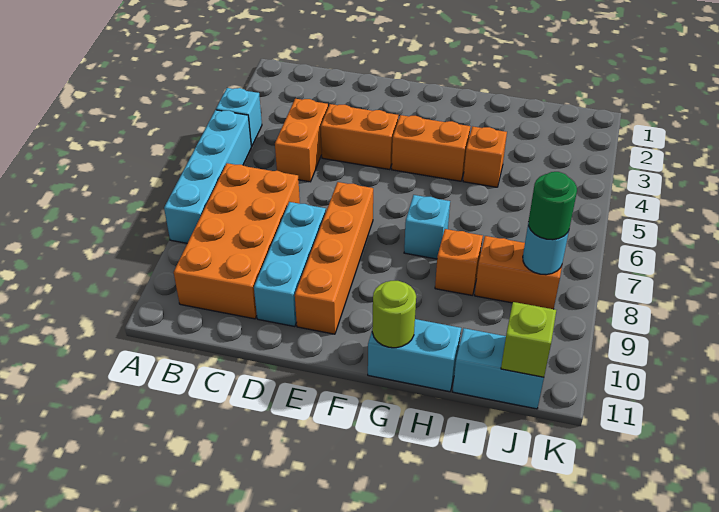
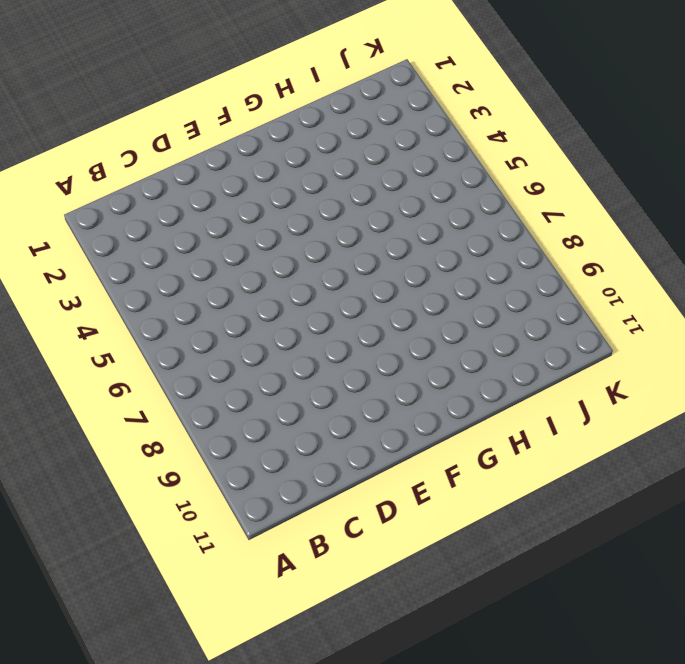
none -> cyan brick A4 level 1
none -> cyan brick A5:A8 level 1
none -> orange brick B7:C10 level 1

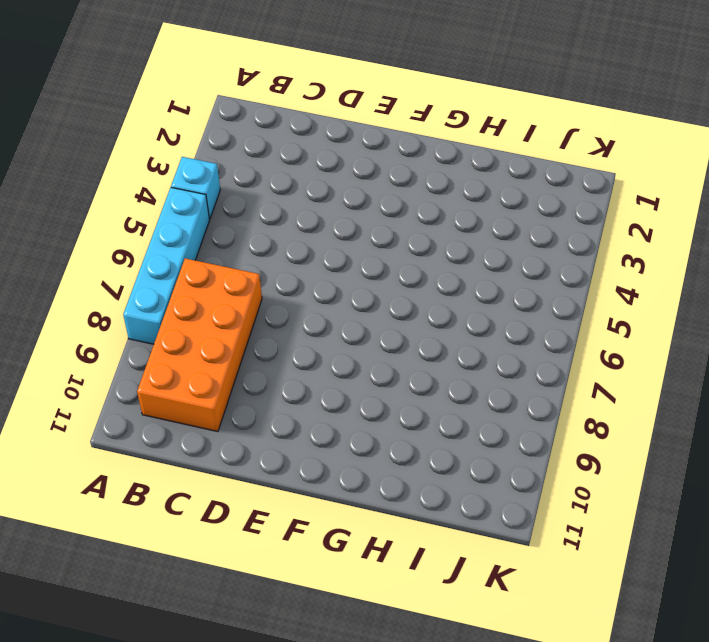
none -> orange brick C4:C5 level 1
none -> orange brick D4:E4 level 1
none -> cyan brick D8:D10 level 1

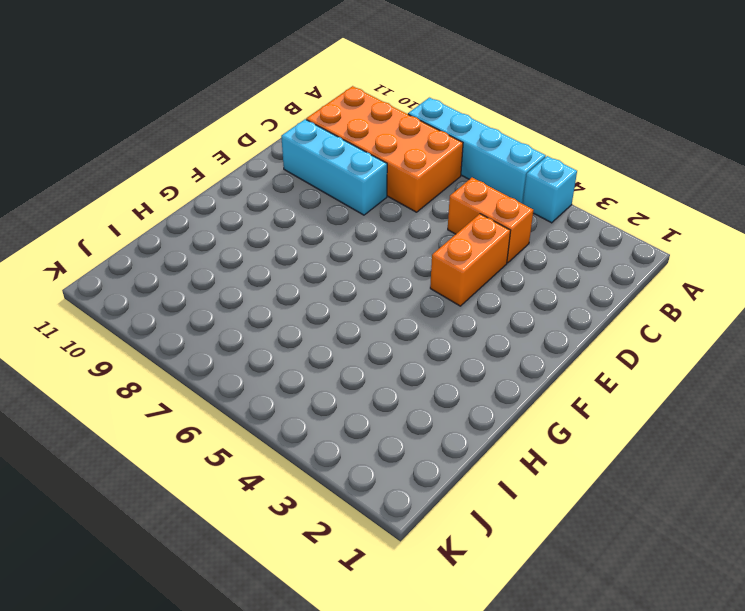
none -> orange brick E7:E10 level 1
none -> orange brick F4:G4 level 1
none -> cyan brick G7 level 1

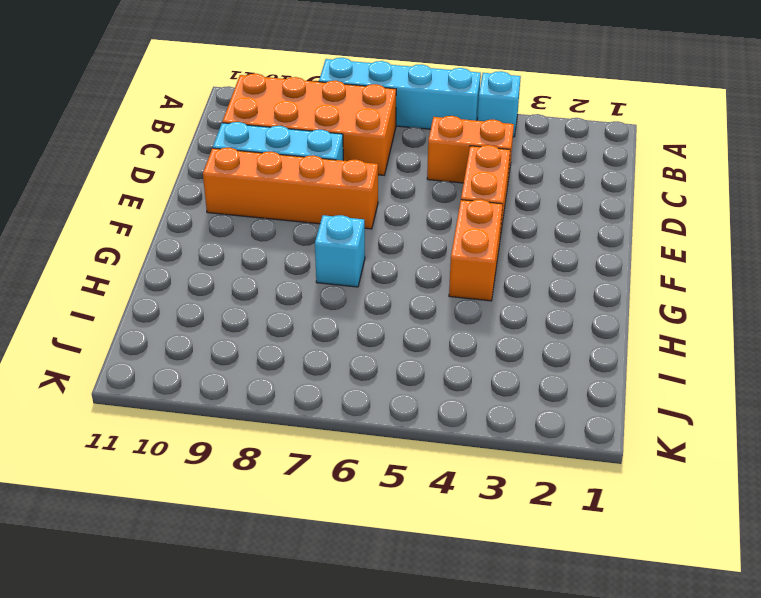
none -> cyan brick G11:H11 level 1
none -> orange brick H4 level 1
none -> orange brick H8 level 1

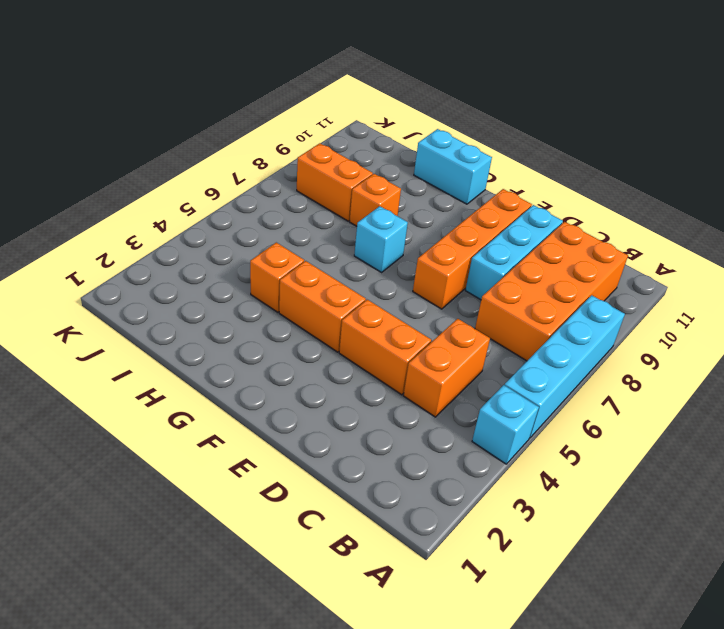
none -> cyan brick I11:J11 level 1
none -> lime round brick G11 level 2
none -> cyan round brick J8 level 2

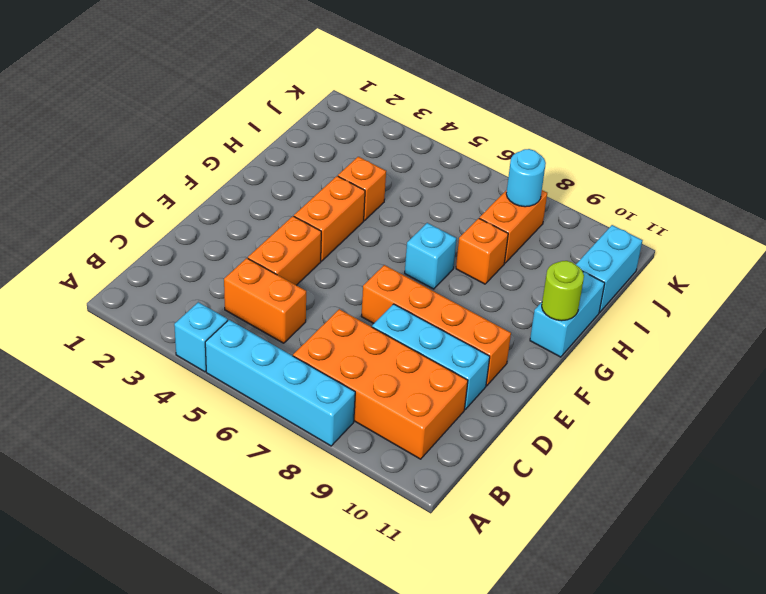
none -> lime brick J11 level 2
none -> green round brick J8 level 3

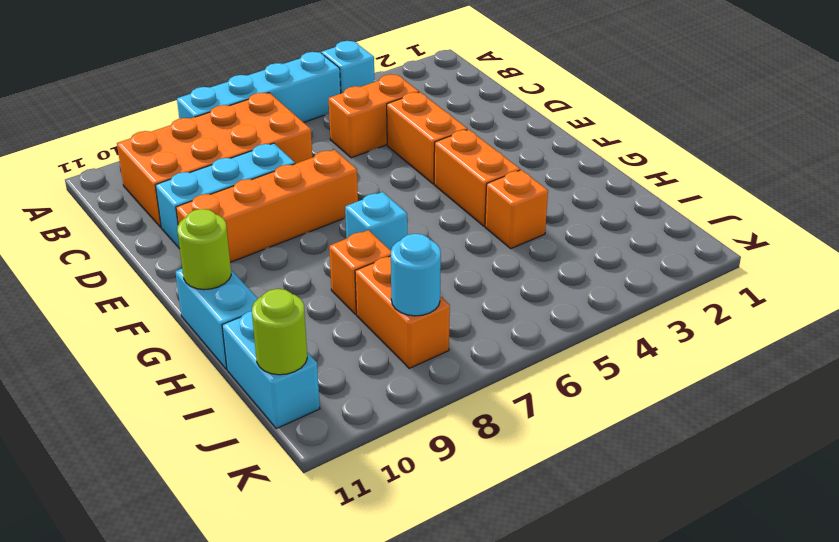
lime round brick J11 level 2 -> lime brick J11 level 2
none -> green round brick J8 level 3

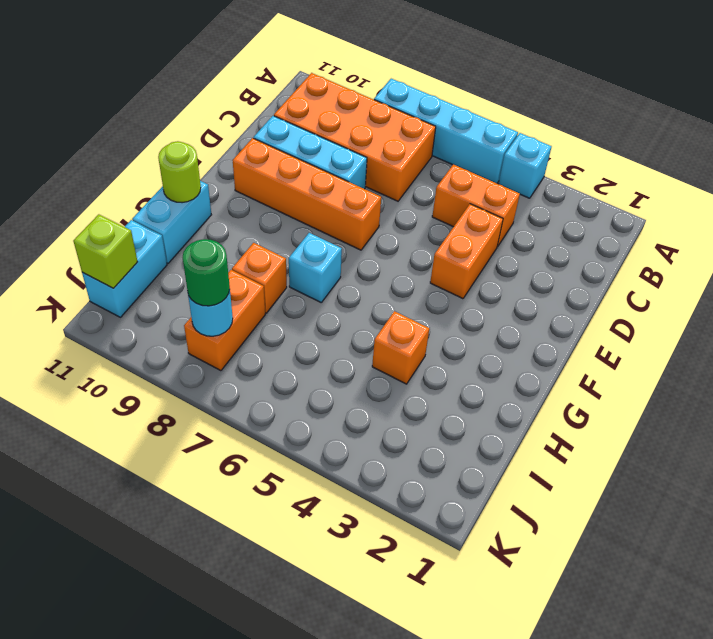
none -> orange brick F4:G4 level 1

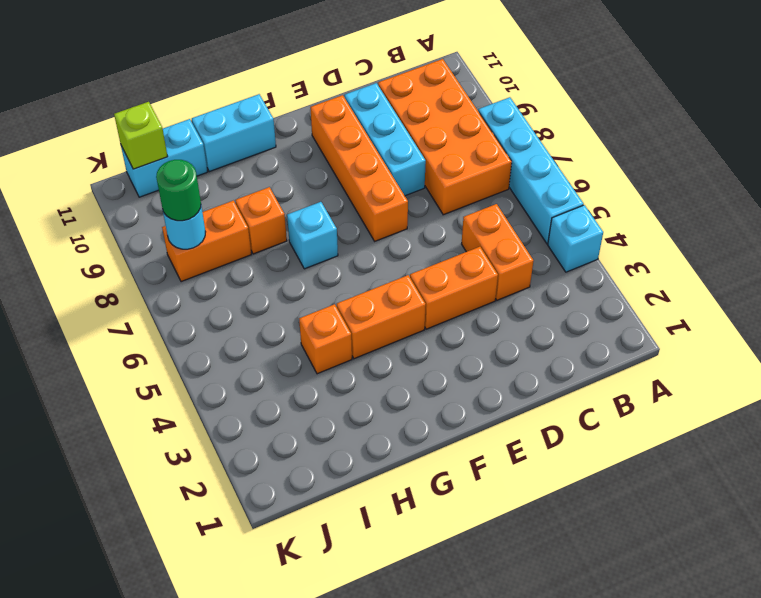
none -> lime round brick G11 level 2

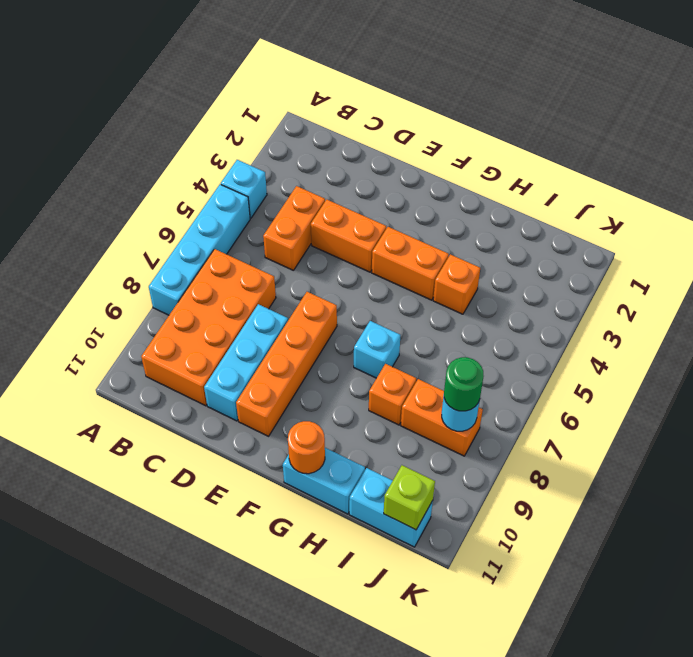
orange round brick G11 level 2 -> lime round brick G11 level 2

